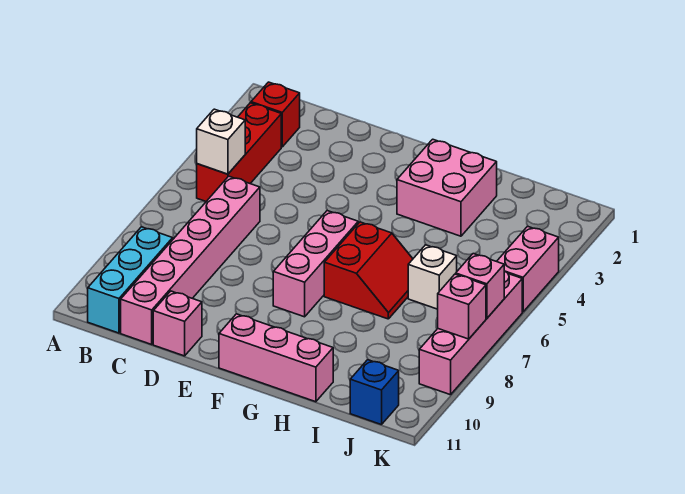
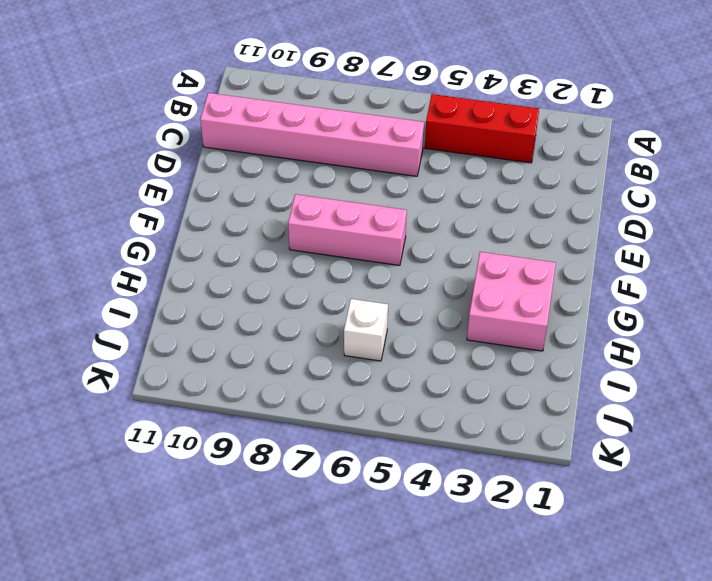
none -> red brick B2 level 1
none -> cyan brick B9:B11 level 1
none -> pink brick D11 level 1

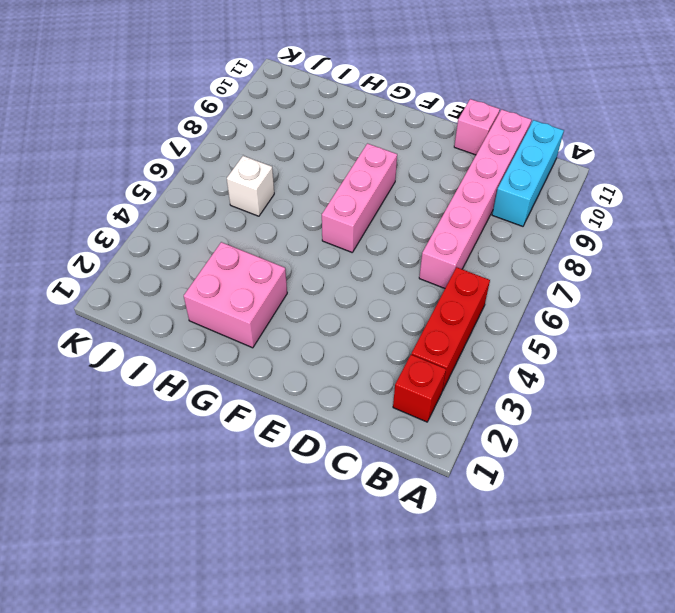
none -> pink brick F11:H11 level 1
none -> red slope G6:H7 level 1 top G
none -> blue brick J11 level 1

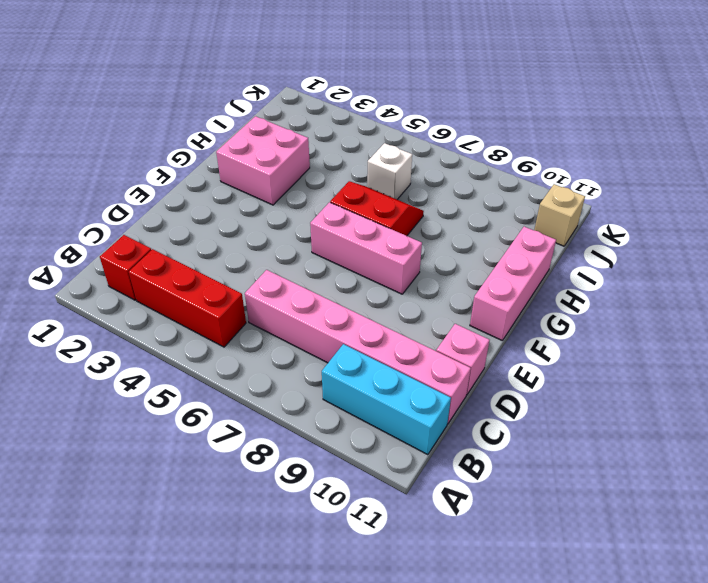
tan brick J11 level 1 -> blue brick J11 level 1
none -> pink brick K4:K5 level 1
none -> pink brick K6:K9 level 1
none -> white brick B5 level 2

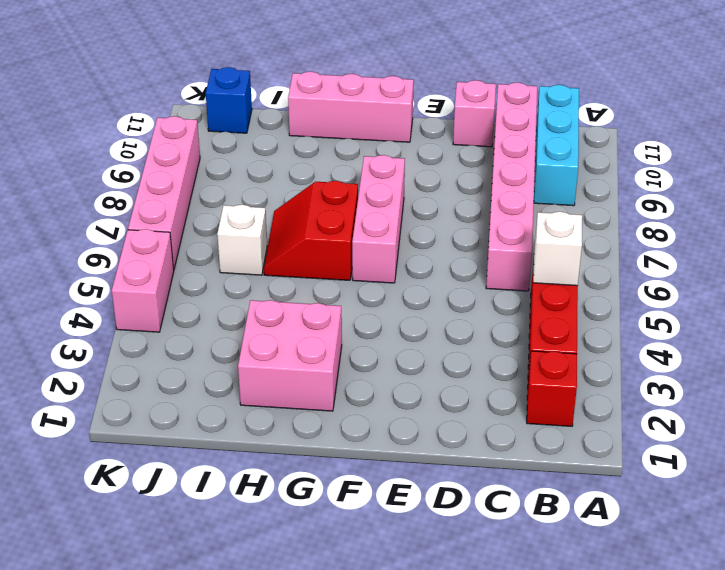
none -> pink brick K7 level 2
none -> pink brick K8 level 2

